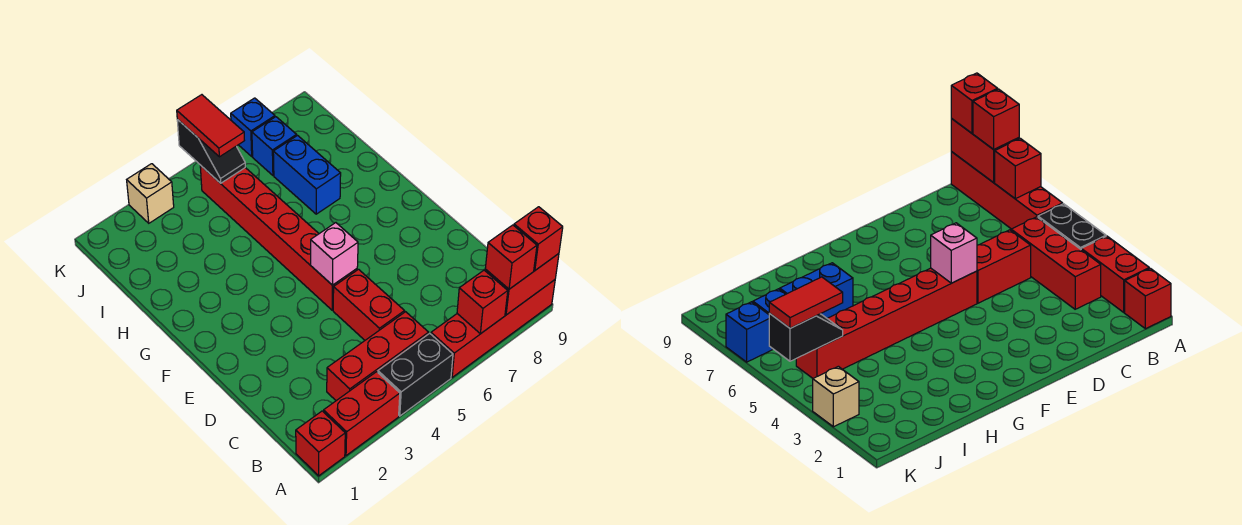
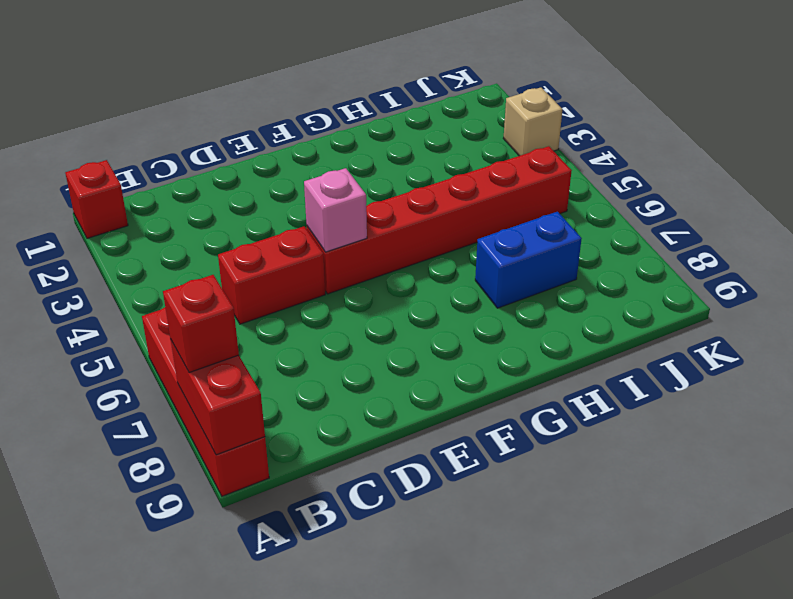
none -> red brick A2:A3 level 1
none -> black brick A4:A5 level 1
none -> red brick B3:B5 level 1

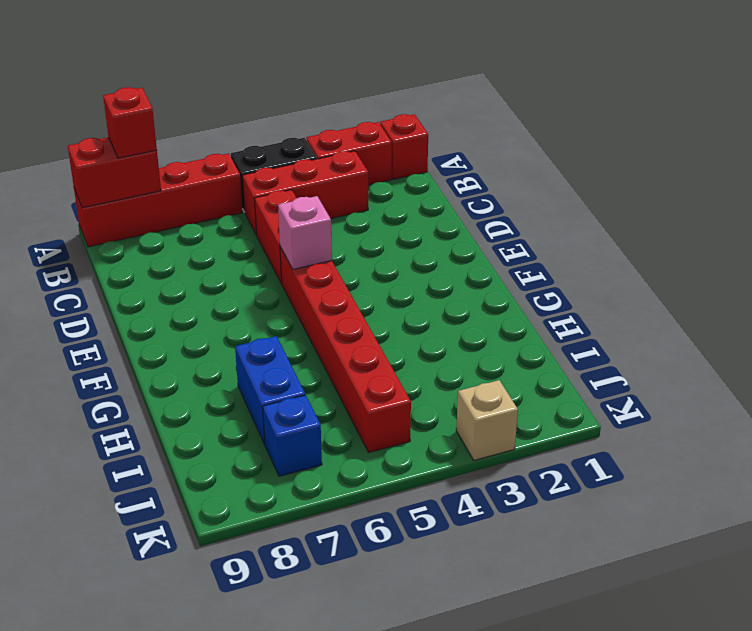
none -> blue brick K7 level 1
none -> red brick A7 level 2
none -> black slope J5:K5 level 2 top K

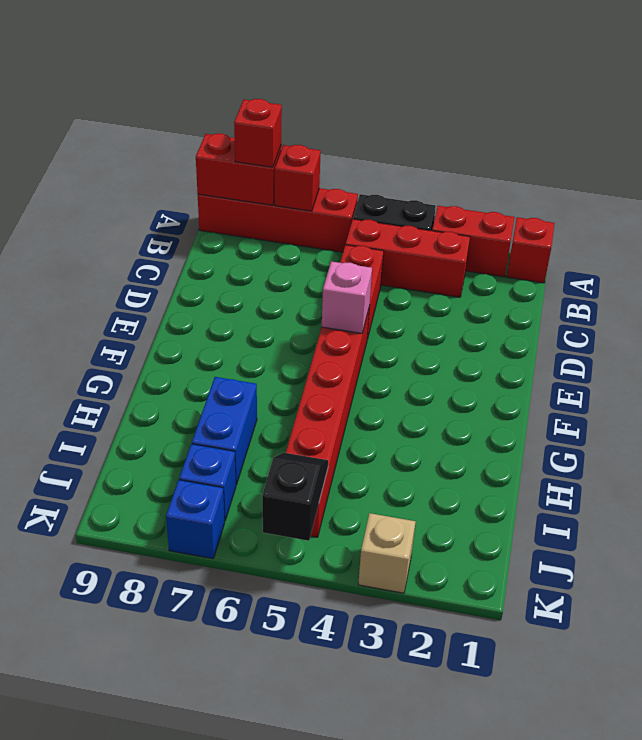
none -> red brick A9 level 3
none -> red tile J5:K5 level 3

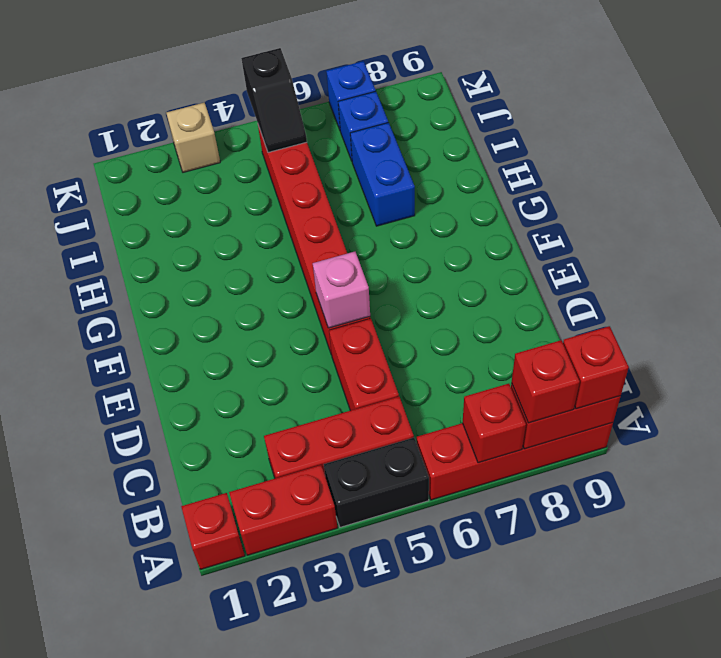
none -> red tile J5:K5 level 3

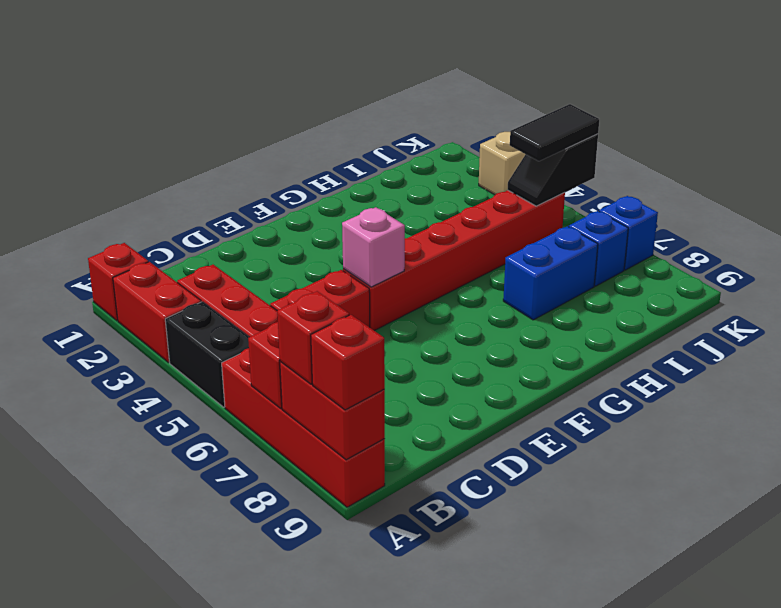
black tile J5:K5 level 3 -> red tile J5:K5 level 3

